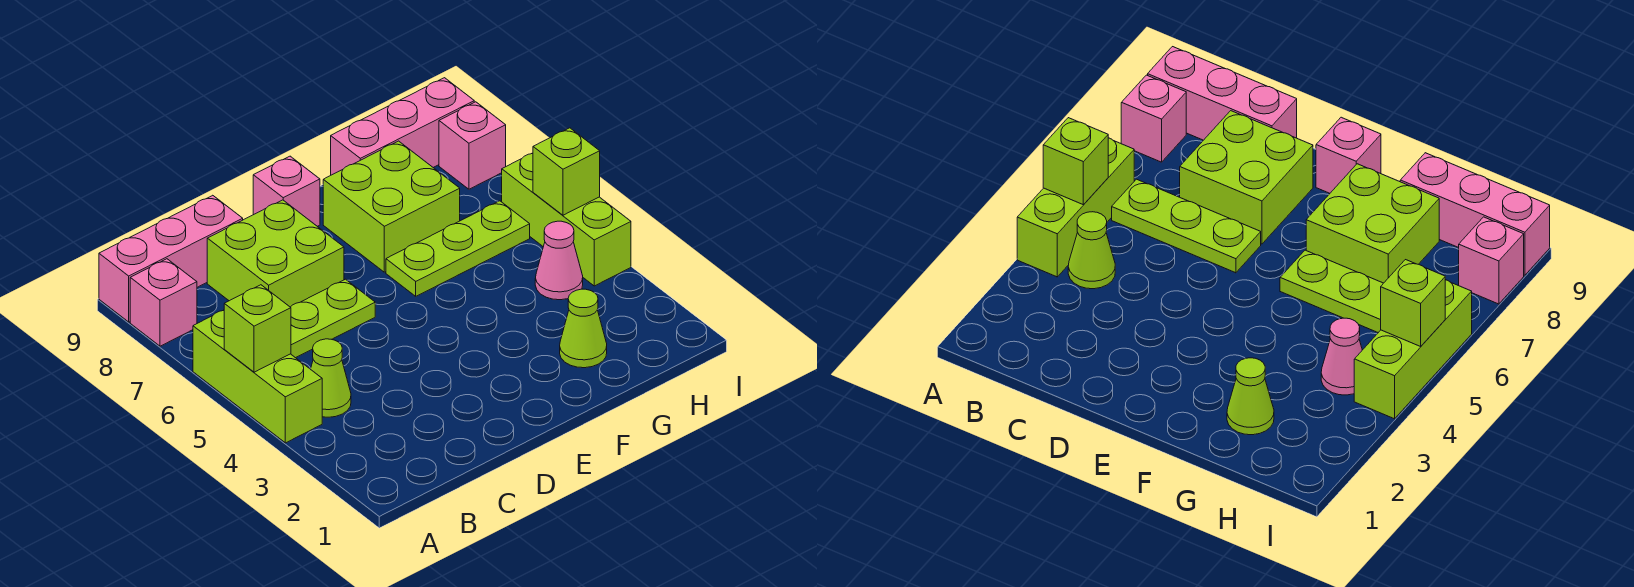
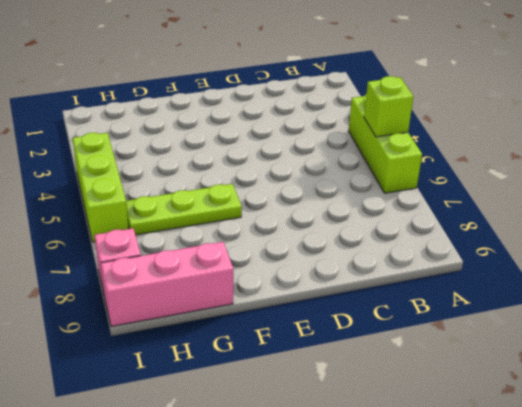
none -> pink brick A8 level 1
none -> pink brick A9:C9 level 1
none -> lime cone B4 level 1

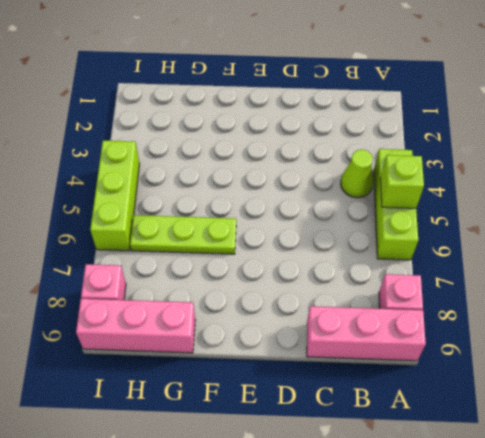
none -> lime plate B6:D6 level 1
none -> lime brick C7:D8 level 1
none -> pink brick E9 level 1

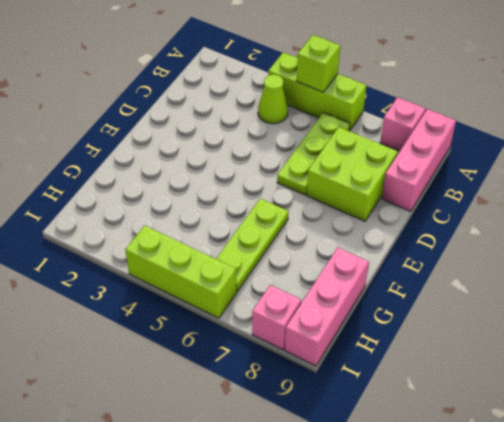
none -> pink brick E9 level 1
none -> lime brick F7:G8 level 1
none -> lime cone G2 level 1

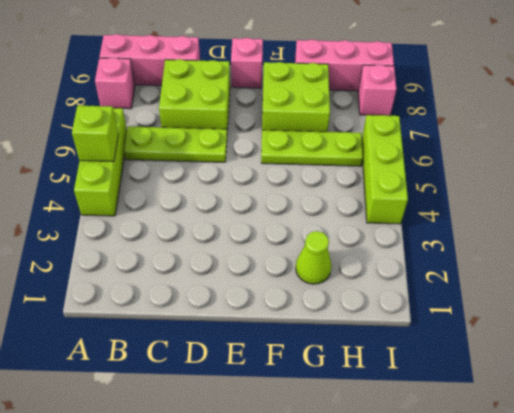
none -> lime cone B4 level 1
none -> pink cone H4 level 1
none -> lime brick I5 level 2

